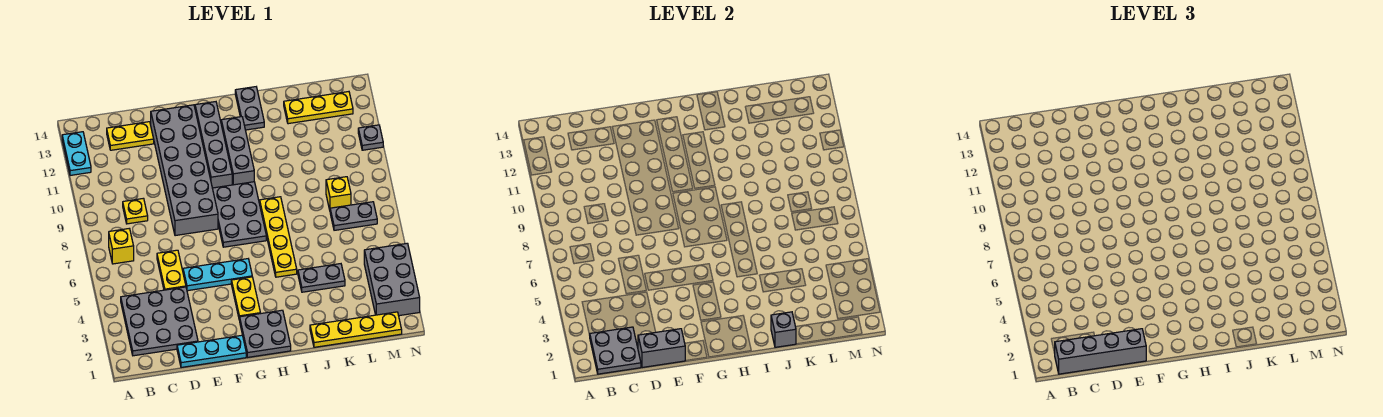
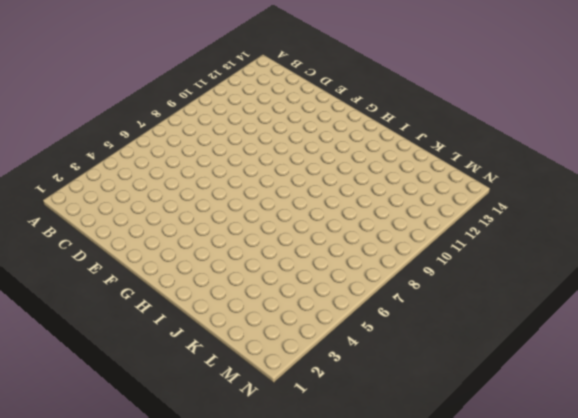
none -> cyan plate A12:A13 level 1
none -> grey plate B2:D4 level 1
none -> yellow brick B7 level 1

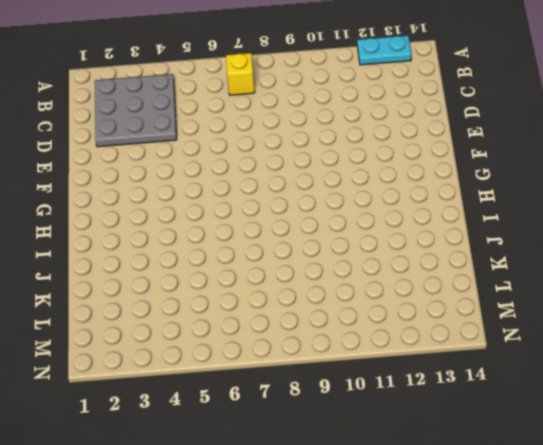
none -> yellow plate C9 level 1
none -> yellow plate C13:D13 level 1
none -> cyan plate D1:F1 level 1

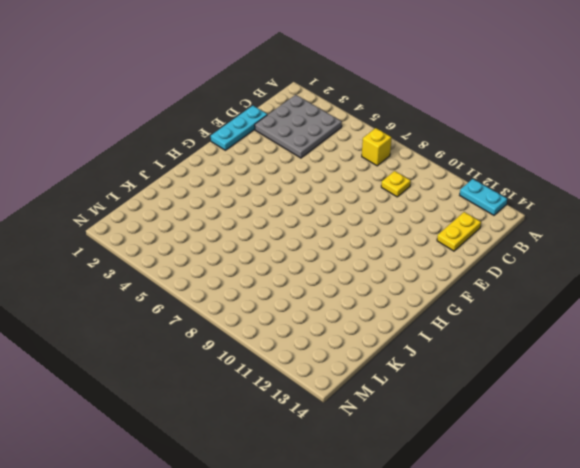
none -> yellow plate D5:D6 level 1
none -> cyan plate E5:G5 level 1
none -> grey brick E8:F13 level 1

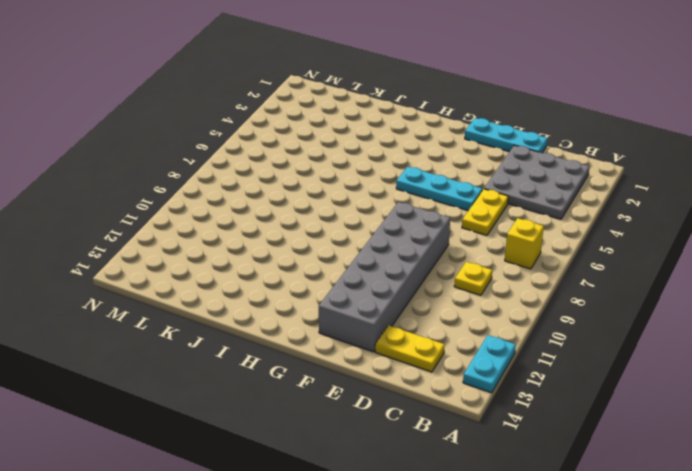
none -> grey plate G1:H2 level 1
none -> yellow plate G3:G4 level 1
none -> grey plate G7:H9 level 1

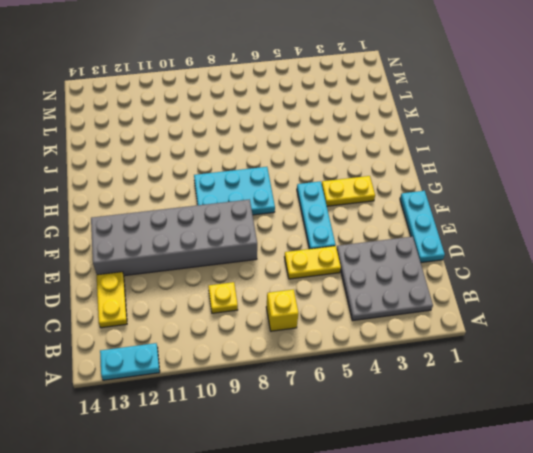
cyan plate G7:H9 level 1 -> grey plate G7:H9 level 1
none -> grey plate G1:H2 level 1
none -> grey brick G10:G13 level 1
none -> grey brick H10:H12 level 1

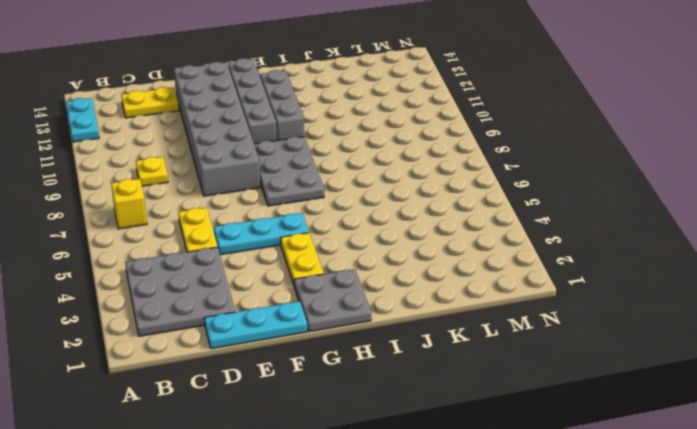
none -> yellow plate I5:I8 level 1
none -> grey plate I13:I14 level 1
none -> yellow plate J1:M1 level 1

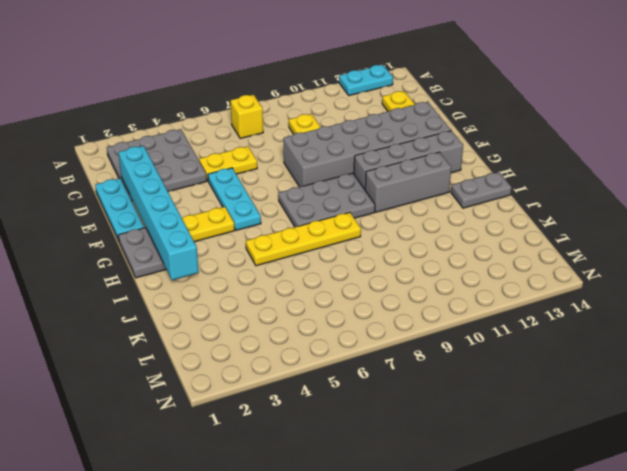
cyan brick D2:I2 level 2 -> none
none -> yellow plate J1:M1 level 1
none -> grey plate J4:K4 level 1
none -> yellow plate K13:M13 level 1

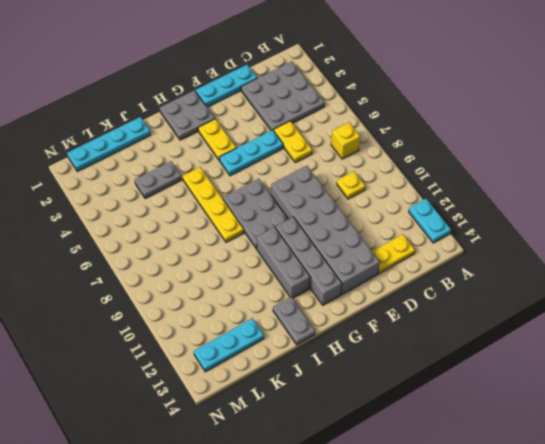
cyan plate J1:M1 level 1 -> yellow plate J1:M1 level 1
cyan plate K13:M13 level 1 -> yellow plate K13:M13 level 1
none -> grey plate L7:M7 level 1
none -> yellow brick L8 level 1
none -> grey brick M2:N4 level 1

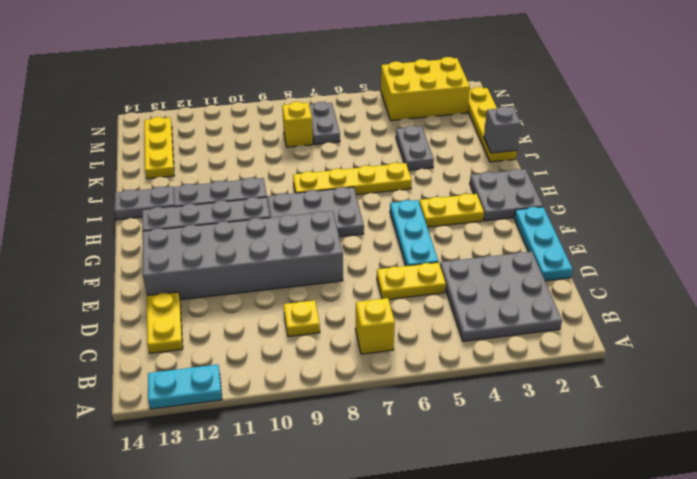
yellow brick M2:N4 level 1 -> grey brick M2:N4 level 1
none -> grey plate N11 level 1
none -> grey plate B1:C2 level 2
none -> grey brick D1:E1 level 2

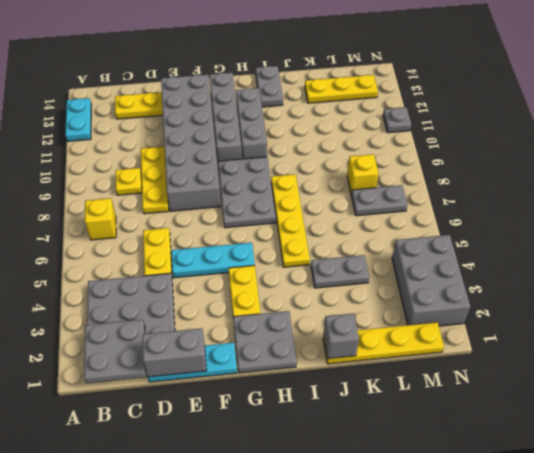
yellow plate D8:D10 level 1 -> none
none -> grey brick B1:E1 level 3

